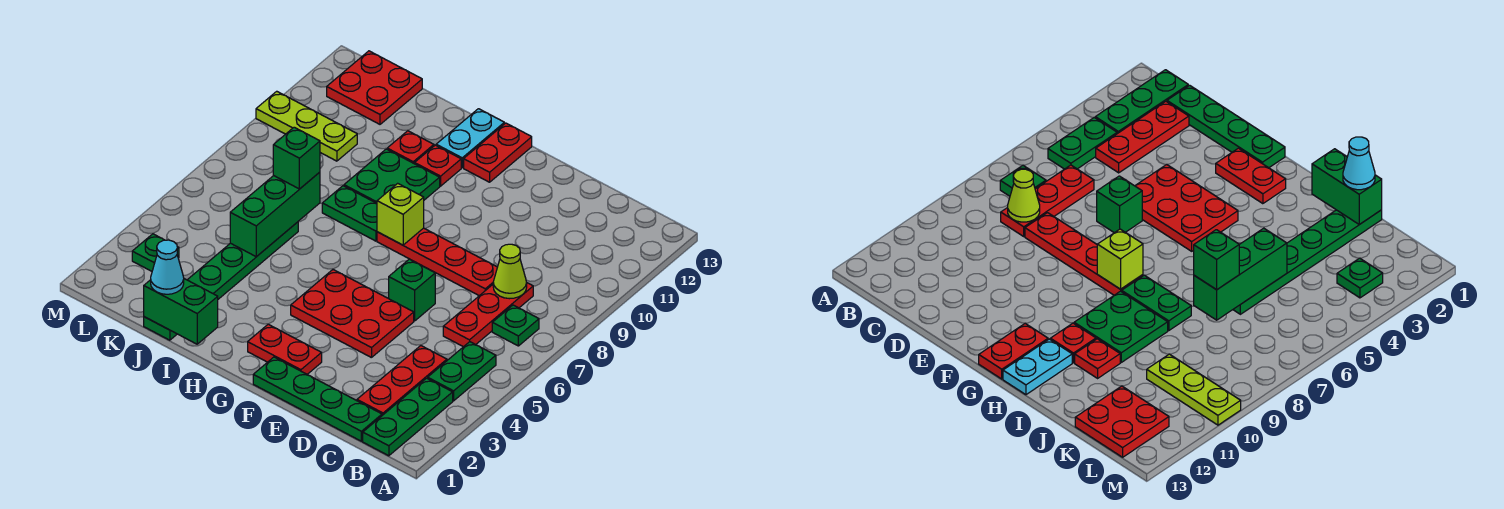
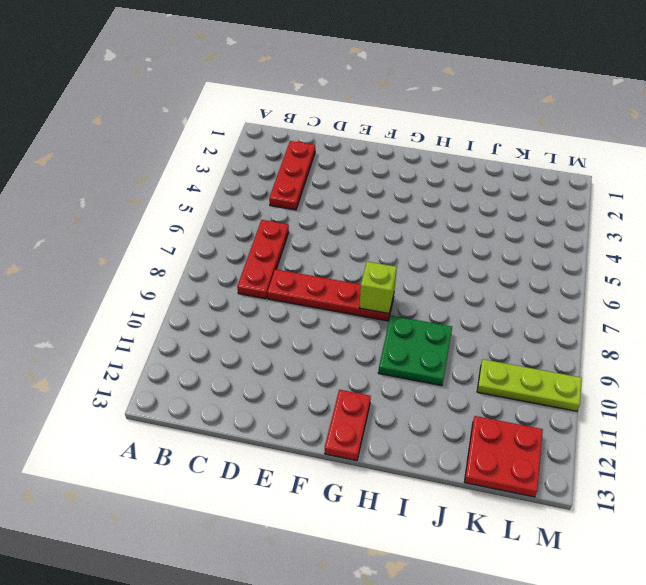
none -> green plate B1:B3 level 1
none -> green plate B4:B5 level 1
none -> green plate B7 level 1

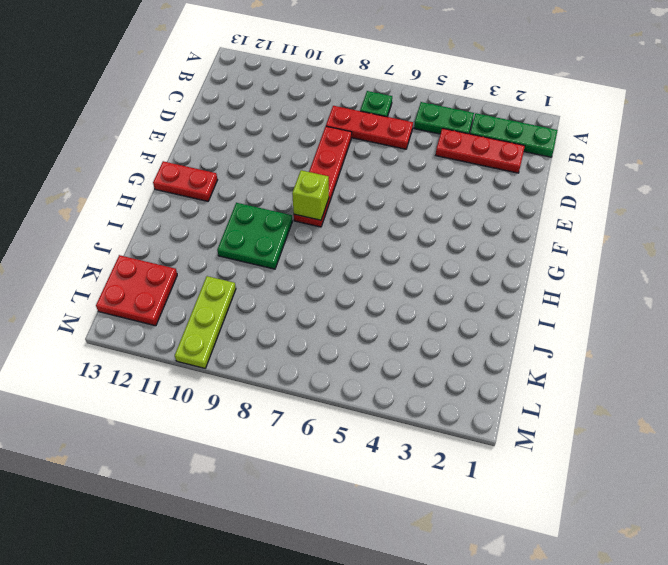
none -> green plate C1:F1 level 1
none -> red plate E4:G5 level 1
none -> green brick E6 level 1

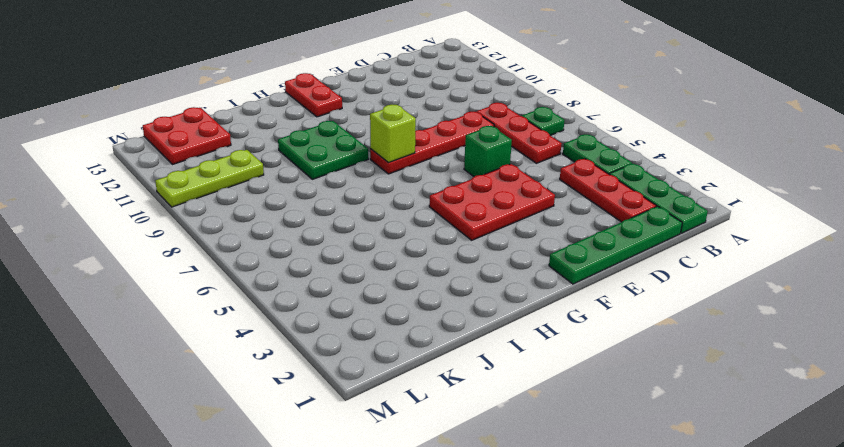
none -> red plate F2:G2 level 1
none -> green plate H8:I8 level 1
none -> red plate H11 level 1

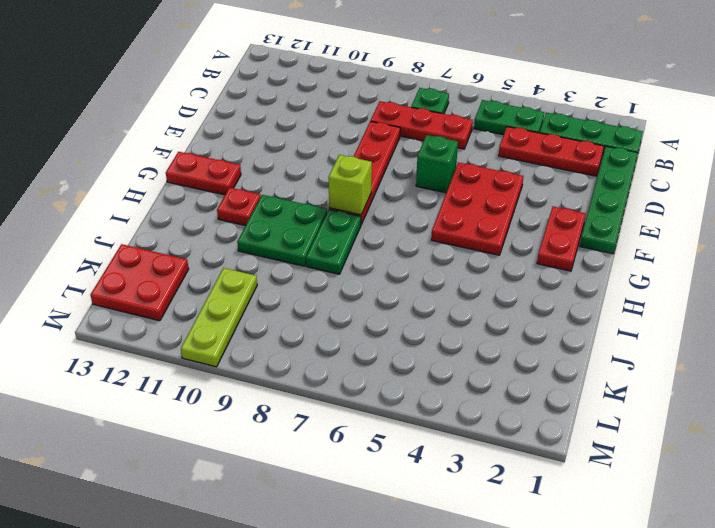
none -> cyan plate H12:H13 level 1
none -> red plate I11 level 1
none -> green plate J1:J6 level 1

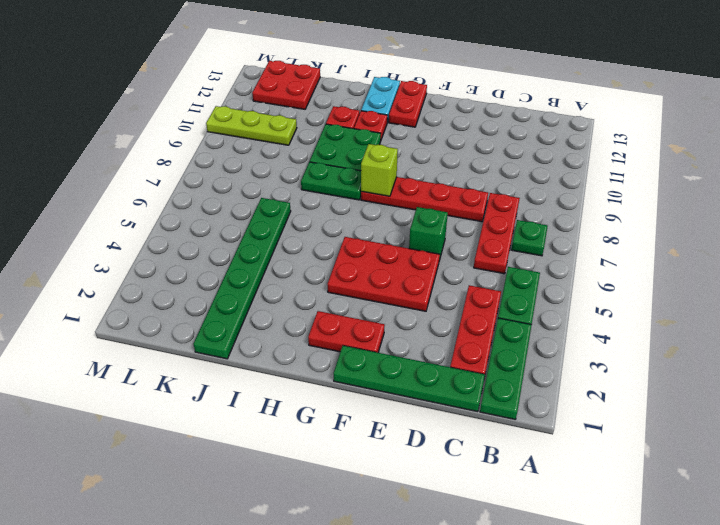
none -> green plate L3 level 1
none -> lime cone C8 level 2
none -> green brick I1:J1 level 2

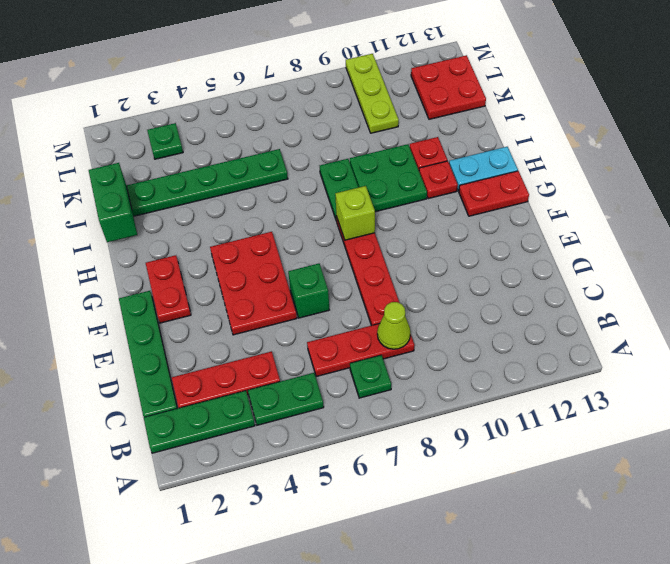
none -> green brick J5:J7 level 2
none -> cyan cone J1 level 3
none -> green brick J7 level 3

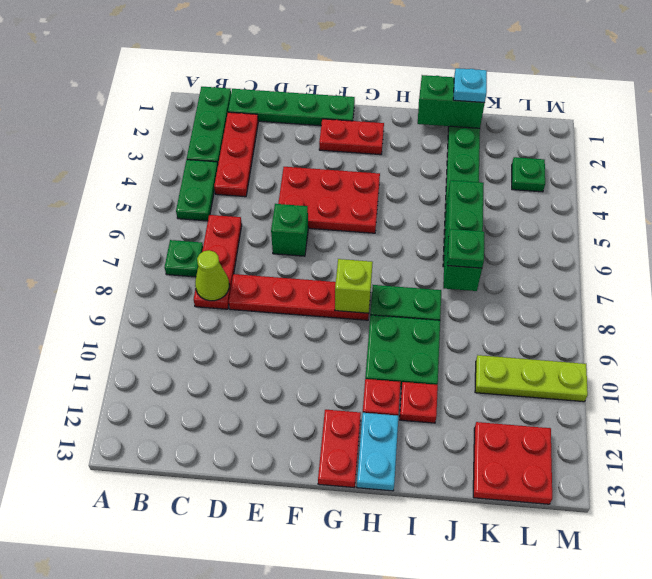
cyan plate J1 level 3 -> cyan cone J1 level 3
green plate J7 level 3 -> green brick J7 level 3

